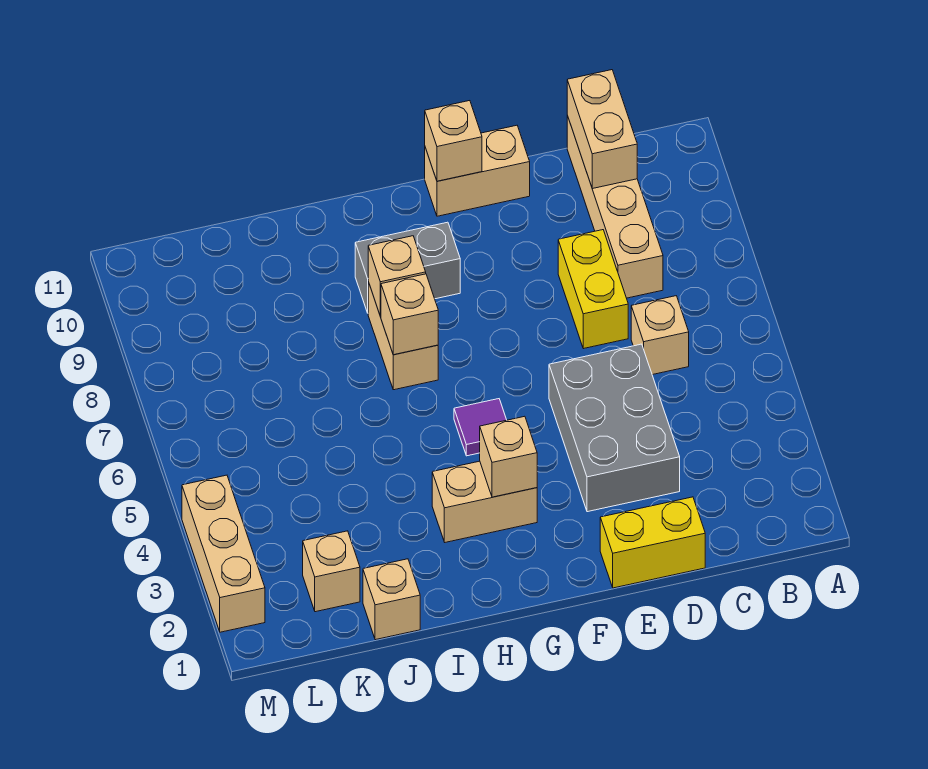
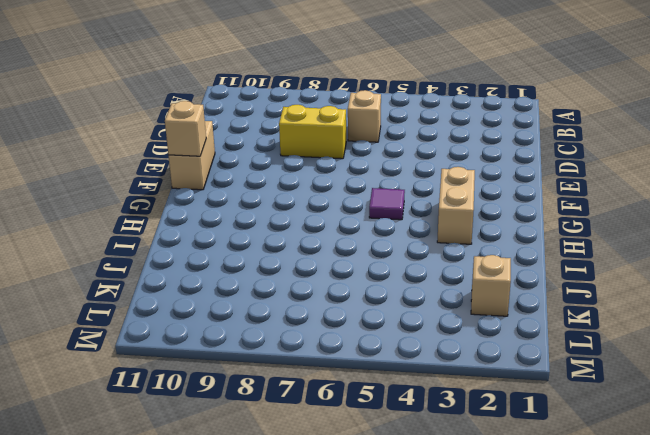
none -> tan brick C8:C11 level 1
none -> yellow brick D1:E1 level 1
none -> grey brick D3:E5 level 1

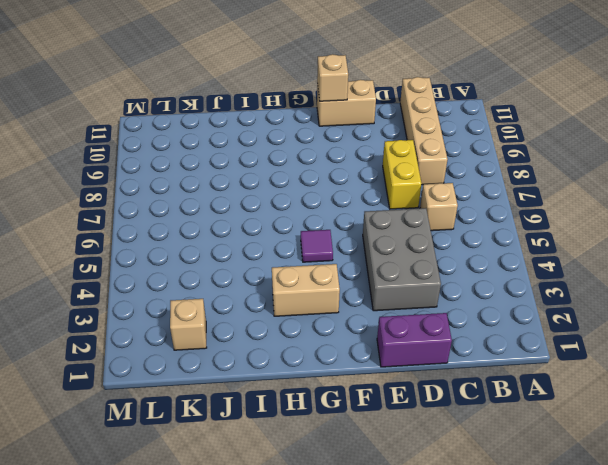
purple brick D1:E1 level 1 -> yellow brick D1:E1 level 1
none -> grey brick G9:H9 level 1
none -> tan brick H7:H8 level 1
none -> tan brick J1 level 1

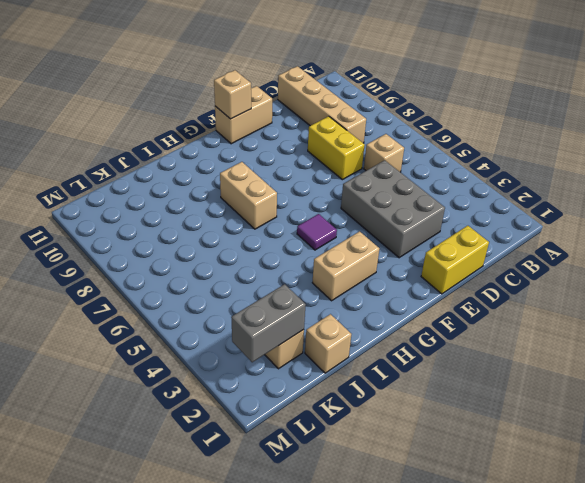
grey brick K2:L2 level 2 -> grey brick G9:H9 level 1
none -> tan brick M2:M4 level 1
none -> tan brick C10:C11 level 2
none -> tan brick G3 level 2

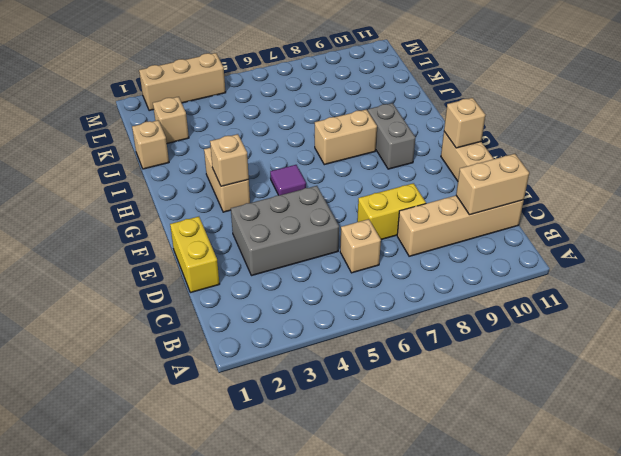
none -> tan brick H7 level 2
none -> tan brick H8 level 2

